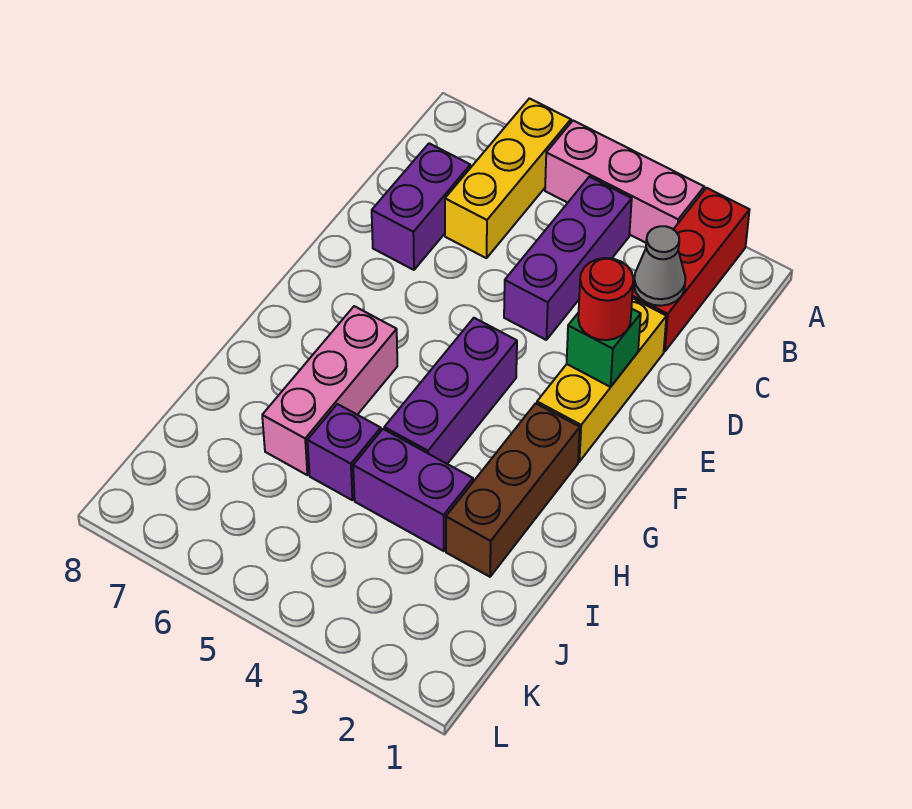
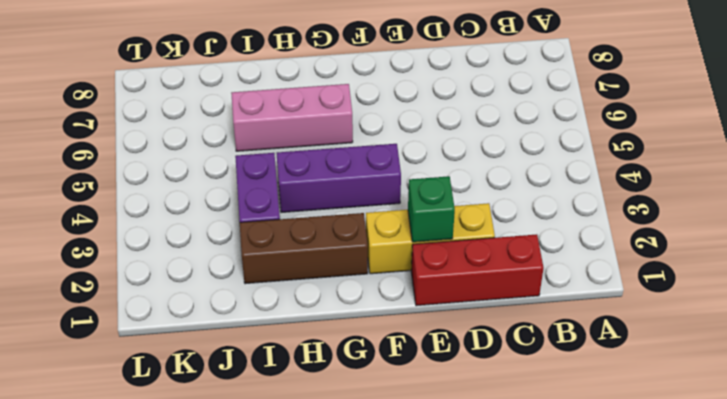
red brick C1:E1 level 1 -> red brick A2:C2 level 1
none -> pink brick A3:A5 level 1
none -> yellow brick A6:C6 level 1
none -> purple brick B4:D4 level 1

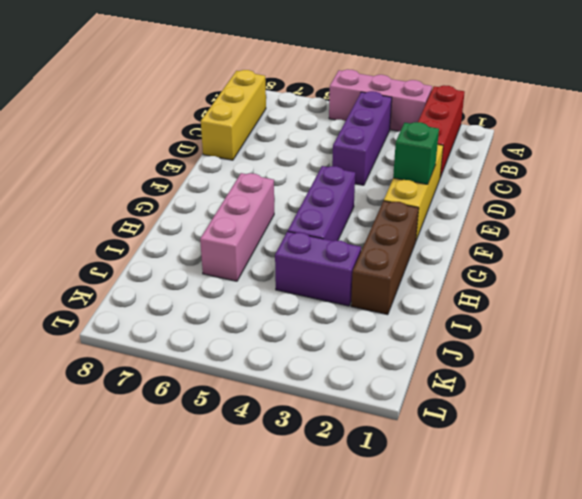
yellow brick B8:D8 level 1 -> yellow brick A6:C6 level 1
none -> purple brick C7:D7 level 1
none -> purple brick I5 level 1
none -> grey cone C2 level 2

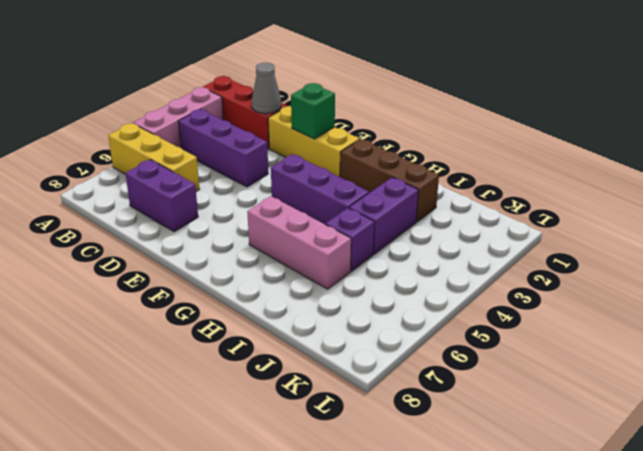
none -> red round brick E2 level 3

